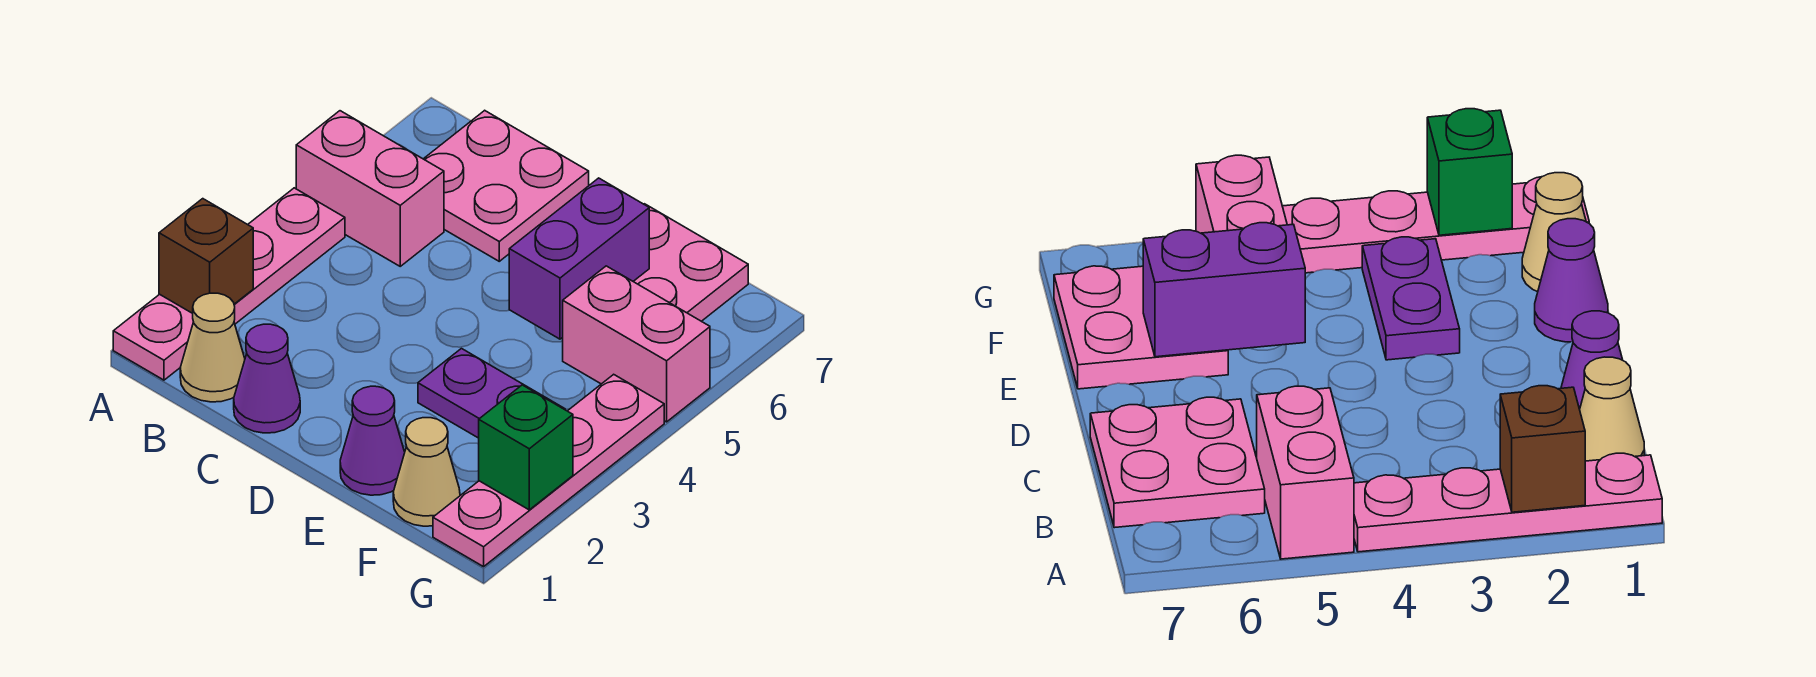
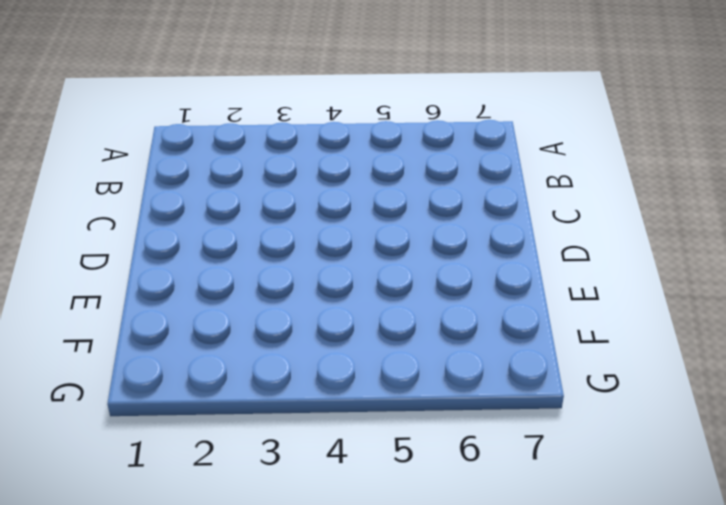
none -> pink plate A1:A4 level 1
none -> pink brick A5:B5 level 1
none -> tan cone B1 level 1

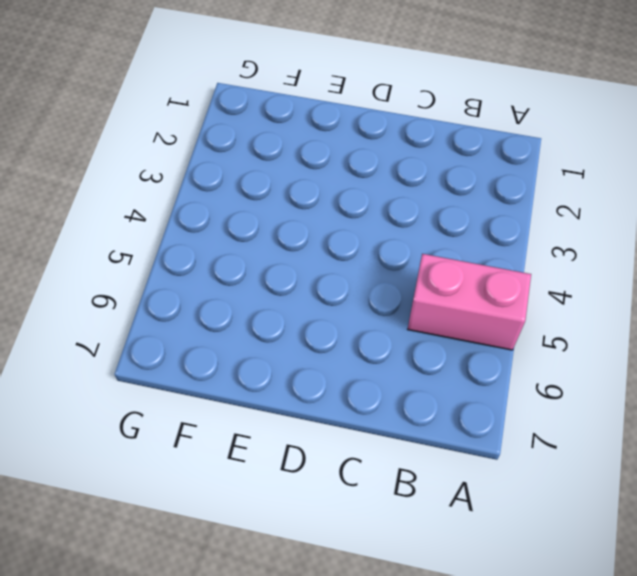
none -> pink plate A1:A4 level 1
none -> tan cone B1 level 1
none -> pink plate B6:C7 level 1

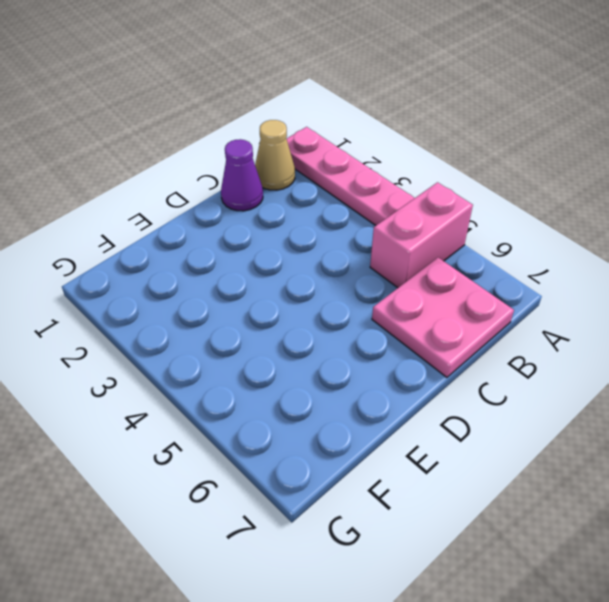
none -> purple cone E1 level 1
none -> purple plate E3:F3 level 1
none -> pink plate E6:F7 level 1

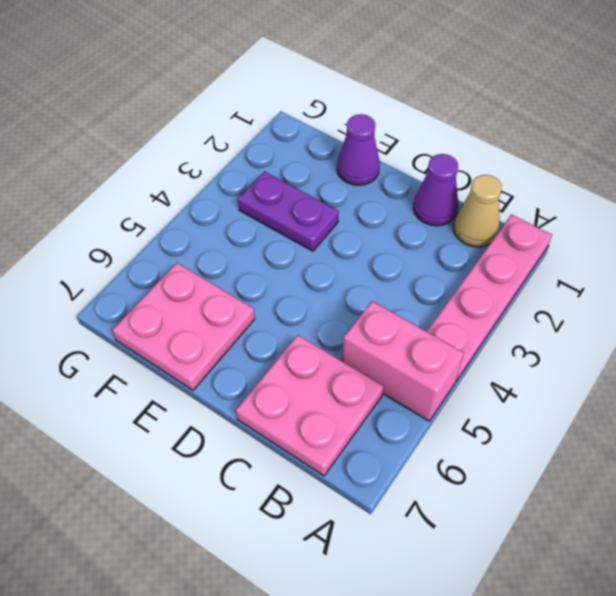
none -> tan cone F1 level 1
none -> pink brick F5:G5 level 1
none -> pink plate G1:G4 level 1

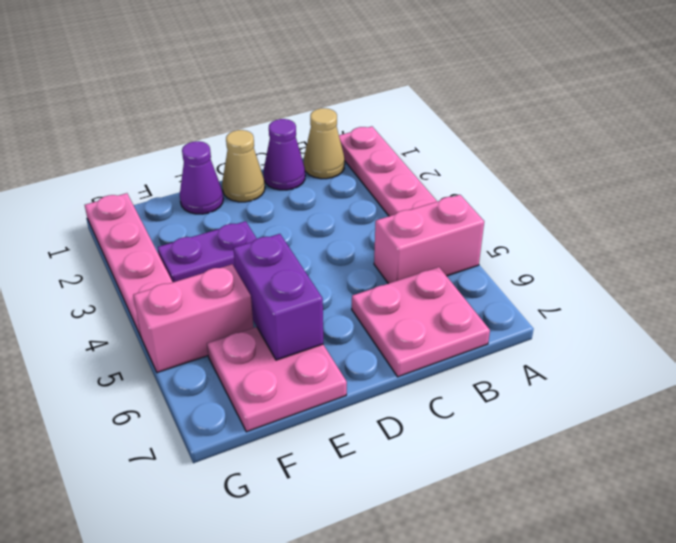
tan cone D1 level 1 -> tan cone F1 level 1
none -> brown brick A2 level 2
none -> green brick G2 level 2

